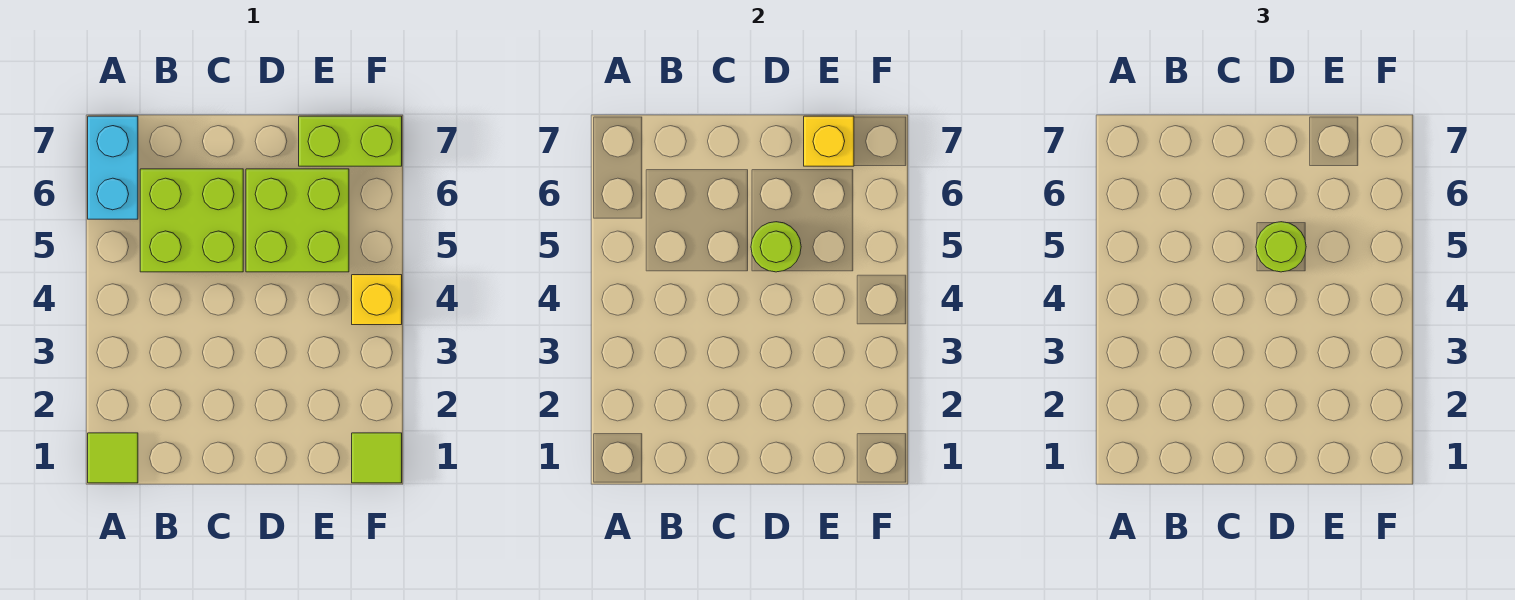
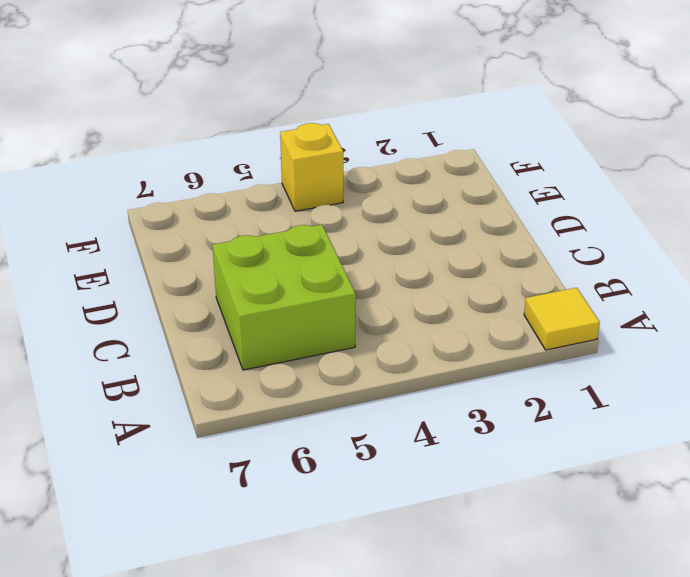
yellow tile A1 level 1 -> lime tile A1 level 1
none -> cyan brick A6:A7 level 1
none -> lime brick D5:E6 level 1

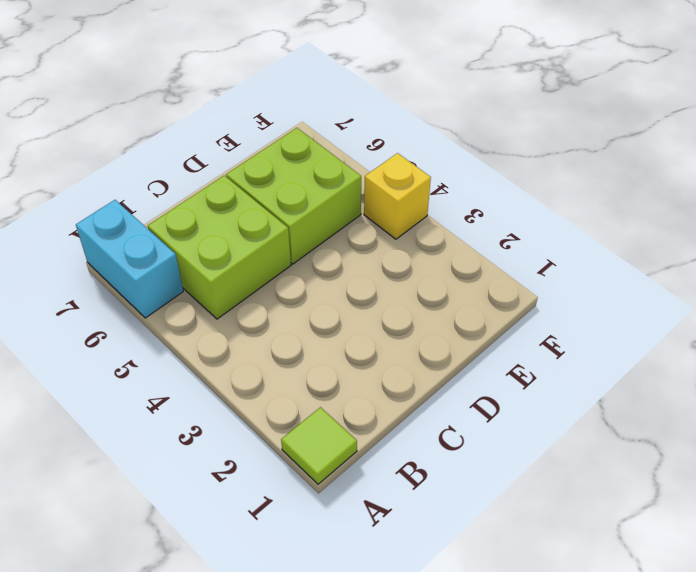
none -> lime brick E7:F7 level 1
none -> lime tile F1 level 1

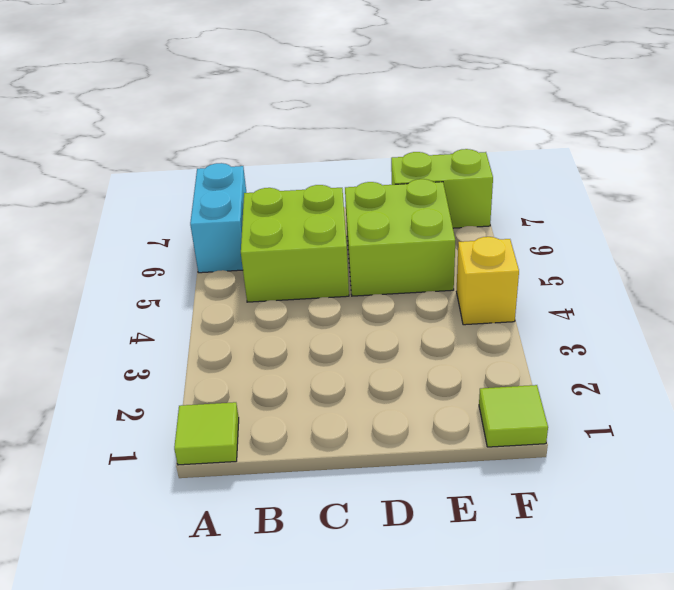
none -> lime round brick D5 level 2
none -> yellow brick E7 level 2

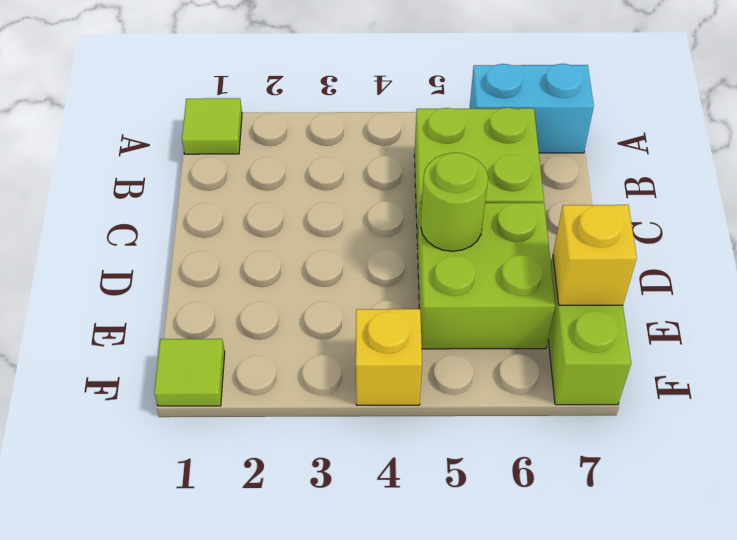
none -> lime round brick D5 level 3

